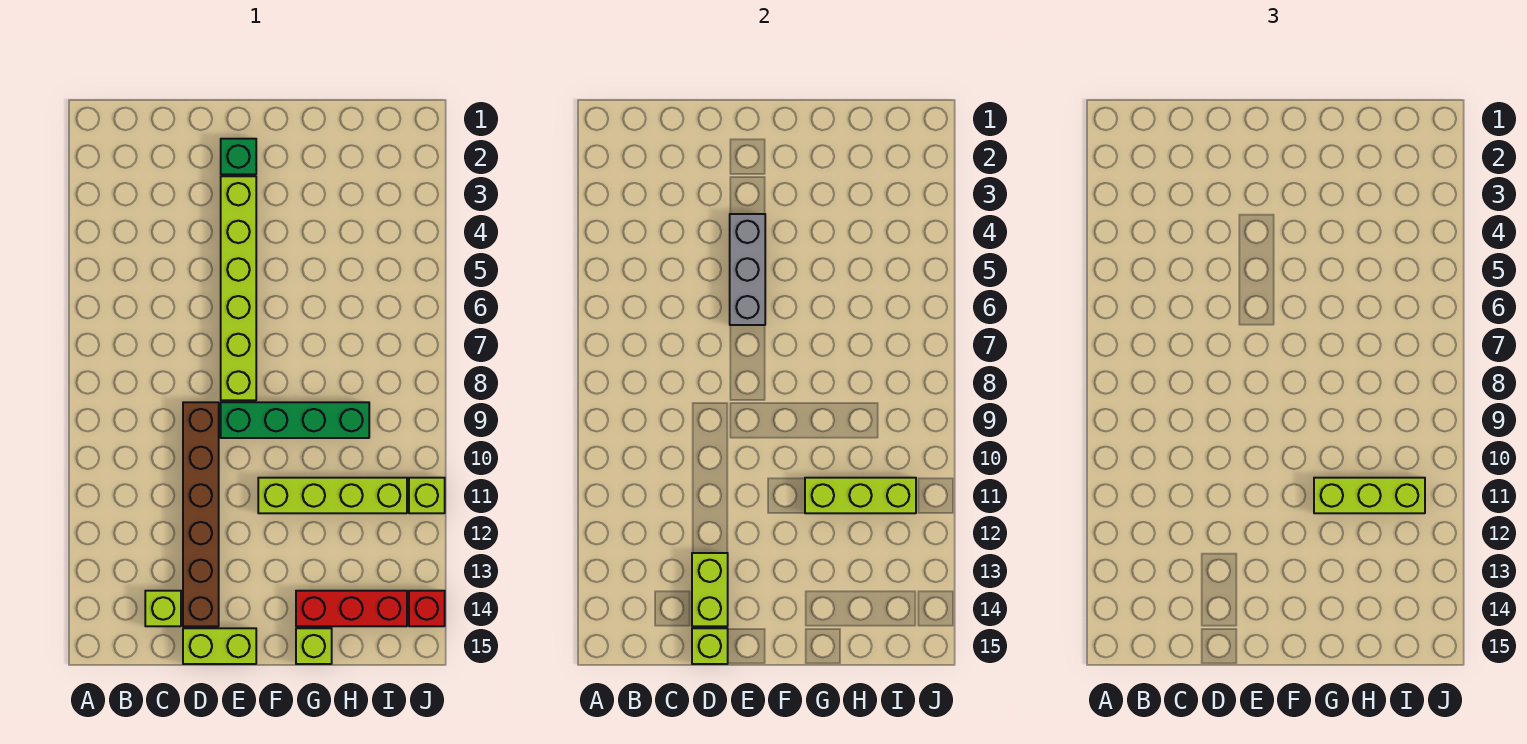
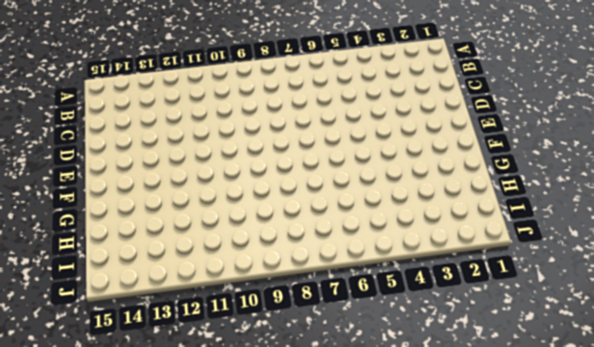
none -> lime brick C14 level 1
none -> brown brick D9:D14 level 1
none -> lime brick D15:E15 level 1

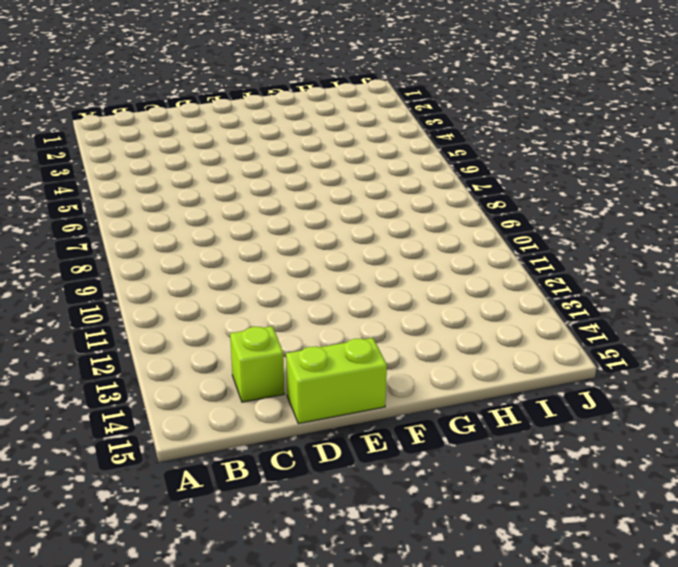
none -> brown brick D9:D14 level 1
none -> green brick E2 level 1
none -> lime brick E3:E8 level 1

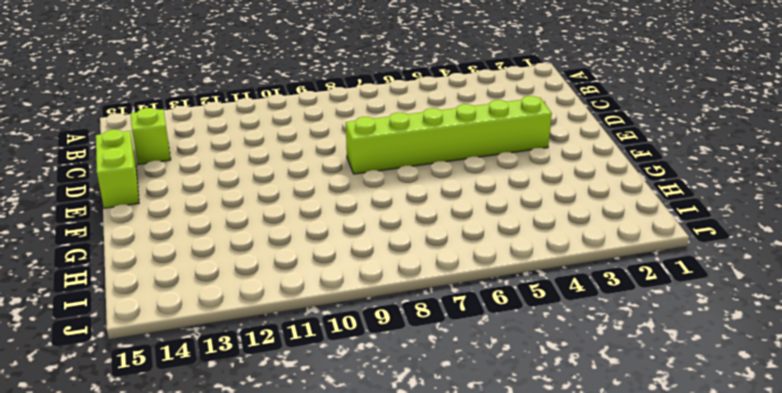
none -> brown brick D9:D14 level 1
none -> green brick E2 level 1
none -> green brick E9:H9 level 1

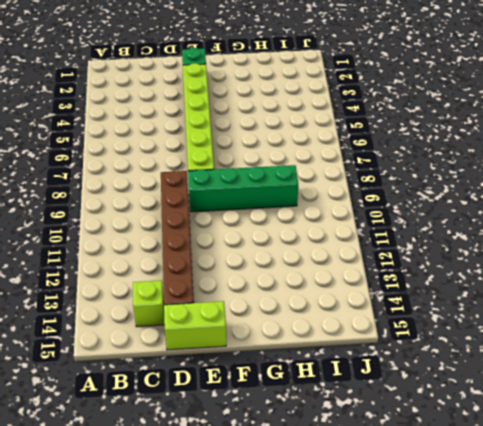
none -> lime brick F11:I11 level 1
none -> red brick G14:I14 level 1
none -> lime brick G15 level 1

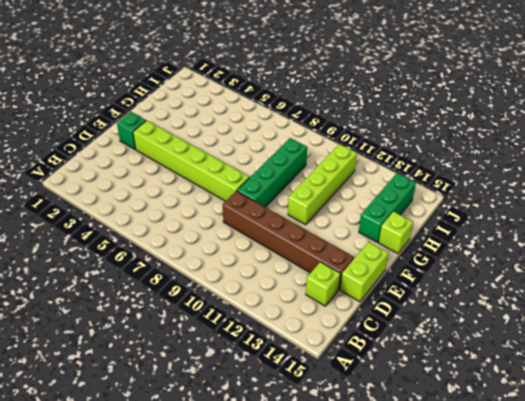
green brick G14:I14 level 1 -> red brick G14:I14 level 1
none -> lime brick J11 level 1
none -> red brick J14 level 1
none -> lime brick D13:D14 level 2

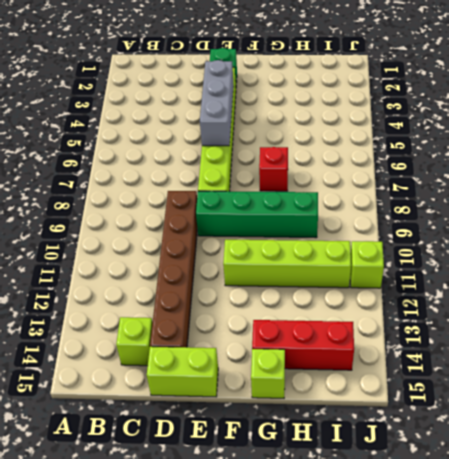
red brick G7 level 1 -> red brick J14 level 1
none -> lime brick D13:D14 level 2
none -> lime brick D15 level 2
none -> lime brick G11:I11 level 2

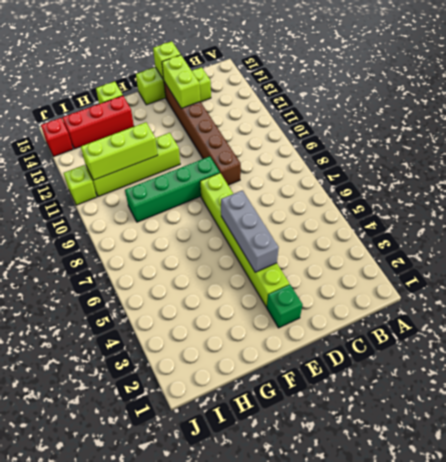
none -> lime brick G11:I11 level 3

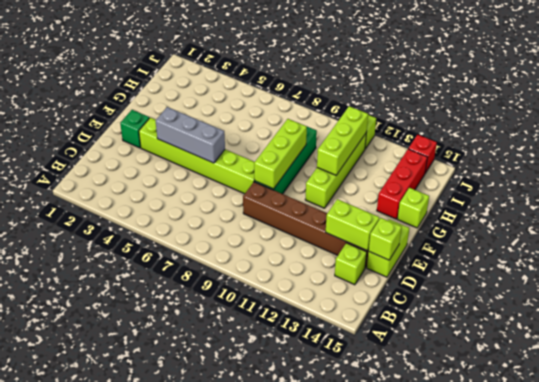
lime brick E9:G9 level 2 -> lime brick G11:I11 level 3

